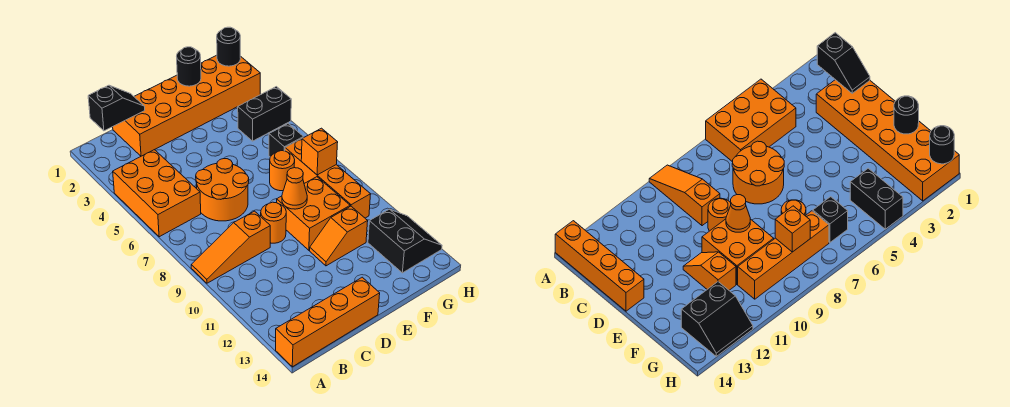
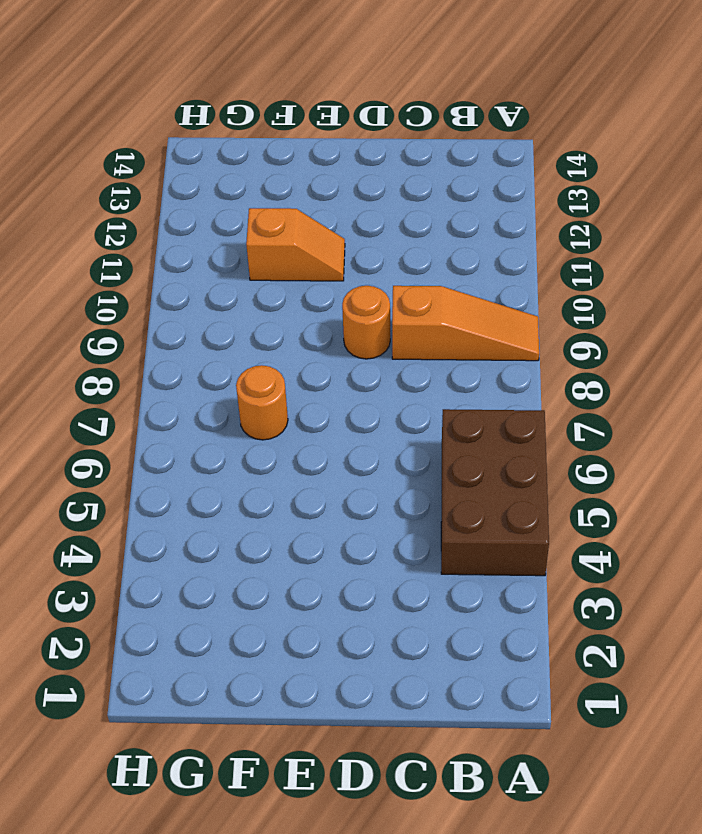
brown brick A4:B6 level 1 -> orange brick A4:B6 level 1
none -> orange brick A14:D14 level 1
none -> orange brick C1:H2 level 1
none -> orange round brick C6:D7 level 1

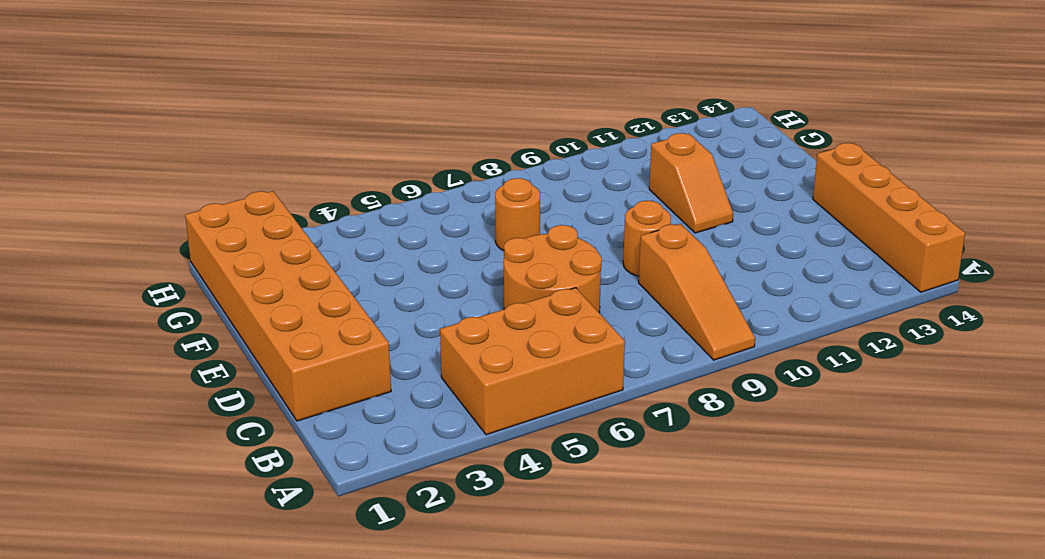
none -> orange brick E9:F10 level 1
none -> black brick G4:H4 level 1
none -> black brick G6 level 1

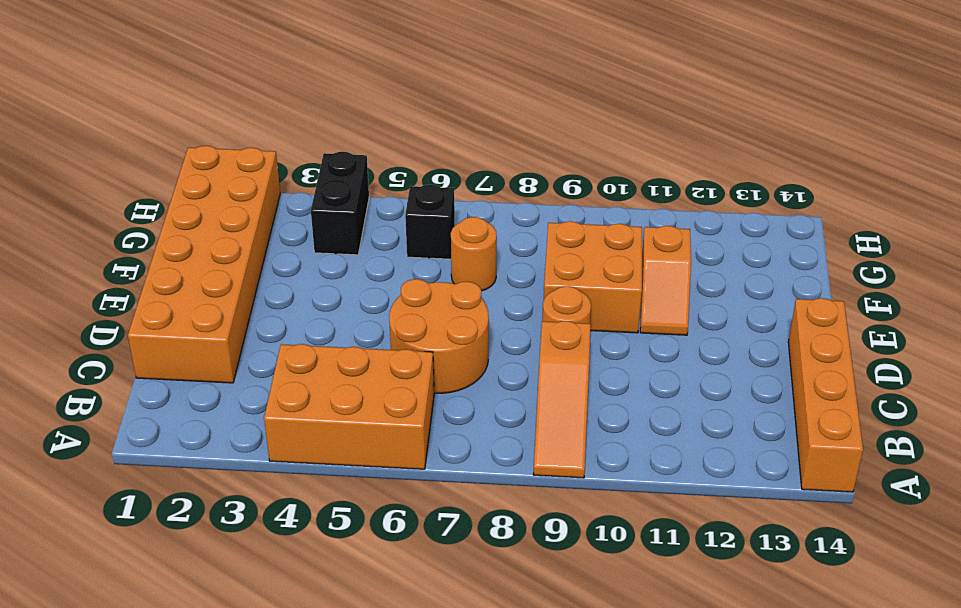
none -> orange brick G7:G10 level 1
none -> black slope G12:H13 level 1 top G
none -> black slope B1:C1 level 2 top B

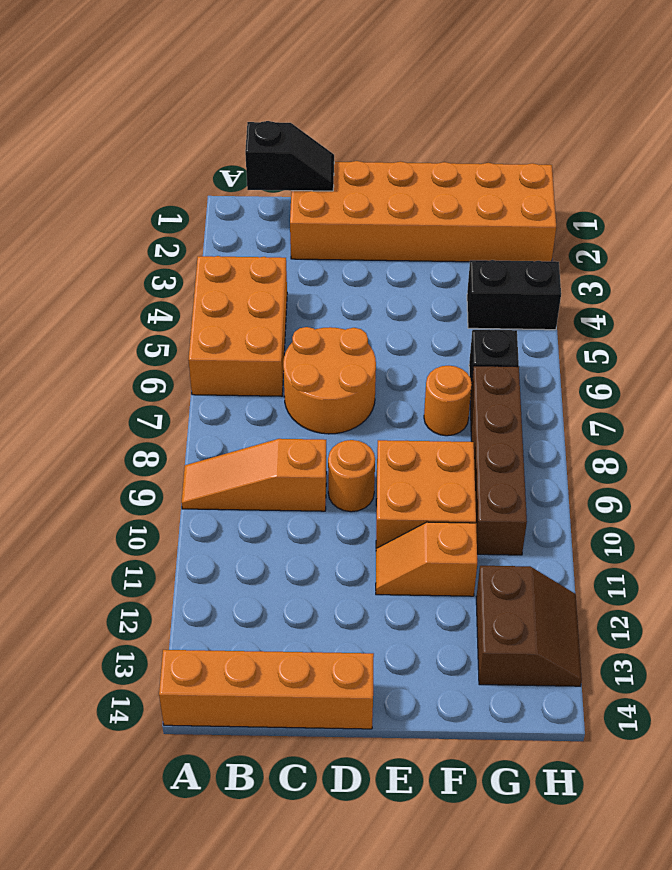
brown brick G7:G10 level 1 -> orange brick G7:G10 level 1
brown slope G12:H13 level 1 top G -> black slope G12:H13 level 1 top G
none -> orange cone E9 level 2
none -> black round brick F1 level 2
none -> orange brick G8 level 2

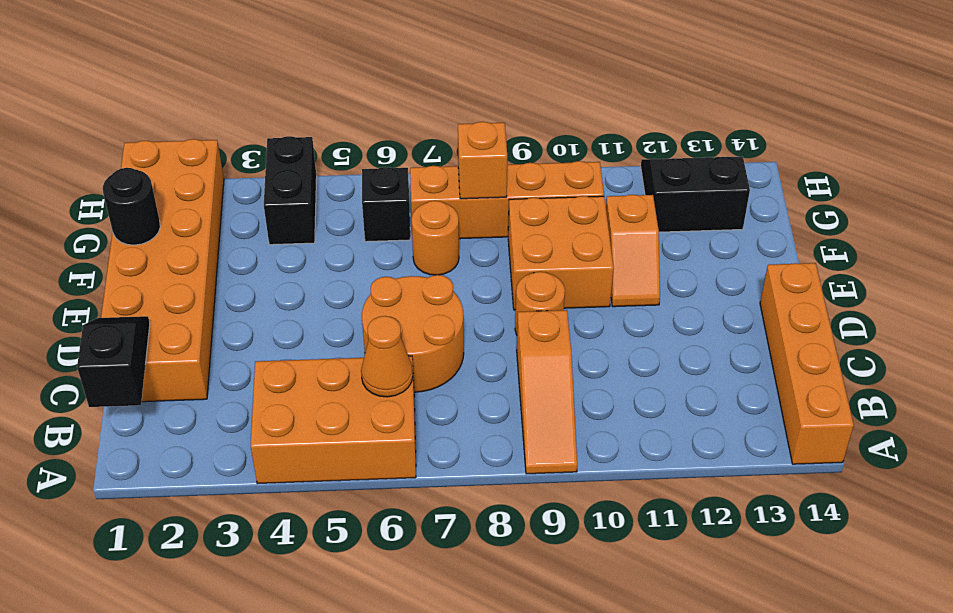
orange cone B6 level 2 -> orange cone E9 level 2
none -> black round brick H1 level 2

